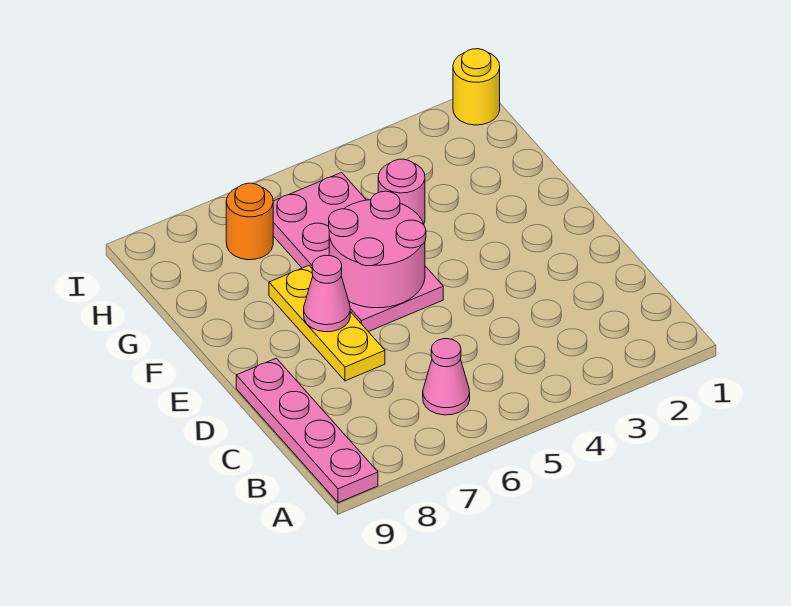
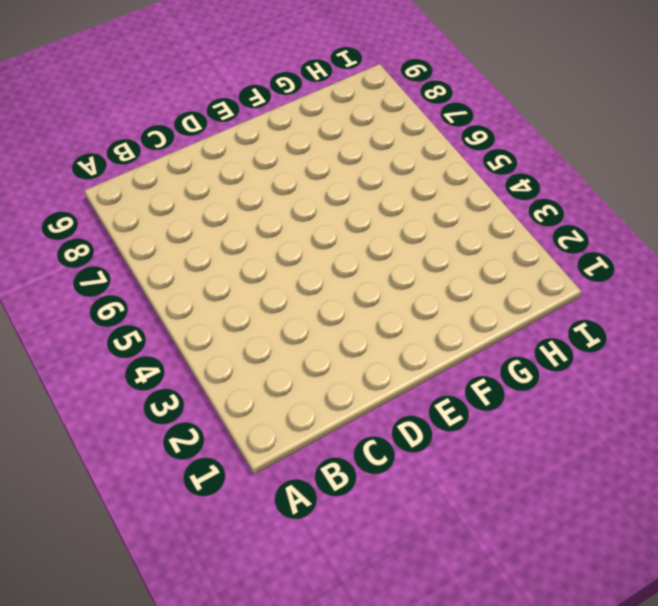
none -> pink plate A9:D9 level 1
none -> pink cone B6 level 1

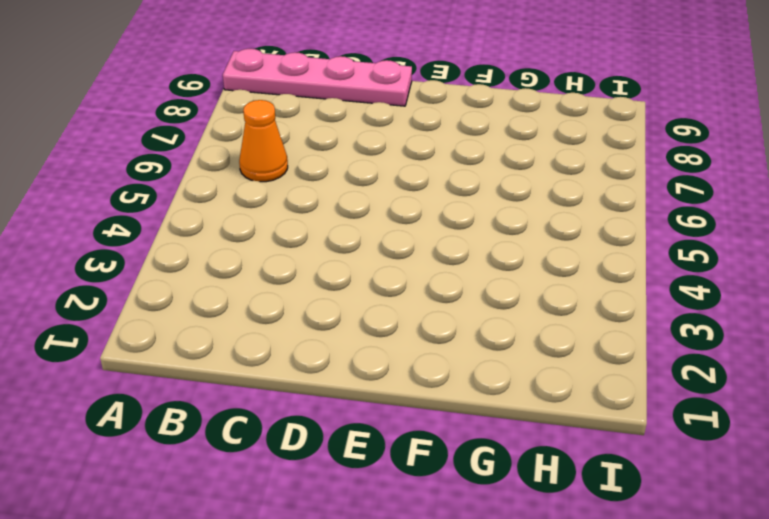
orange cone B6 level 1 -> pink cone B6 level 1
none -> yellow plate D7:F7 level 1
none -> pink plate E5:H6 level 1

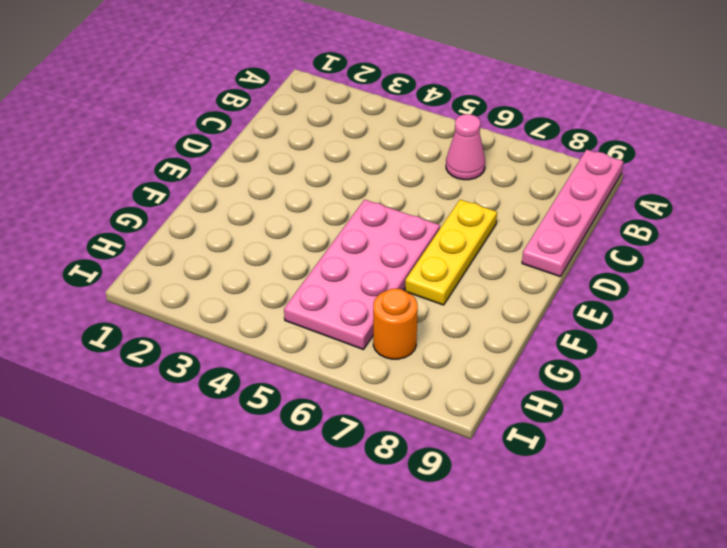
none -> pink round brick G4 level 1
none -> yellow round brick I1 level 1

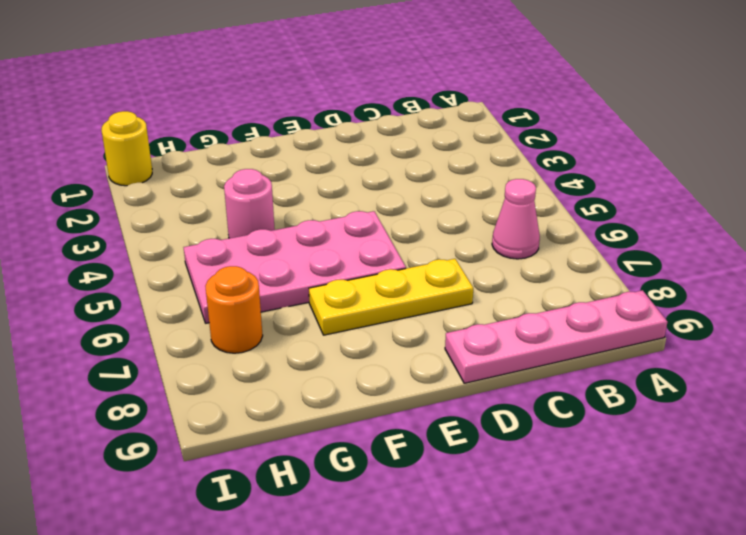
none -> pink round brick E5:F6 level 2
none -> pink cone E7 level 2

